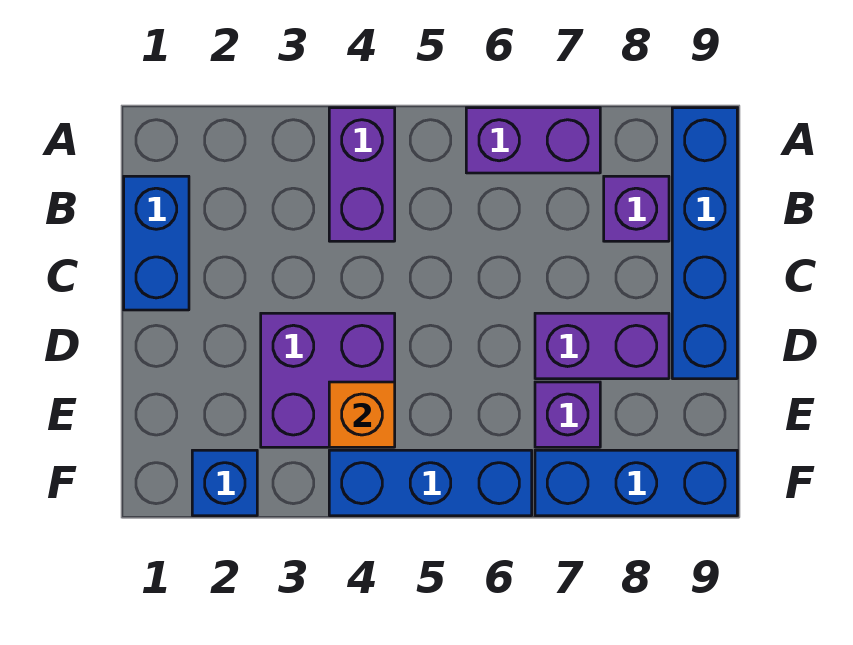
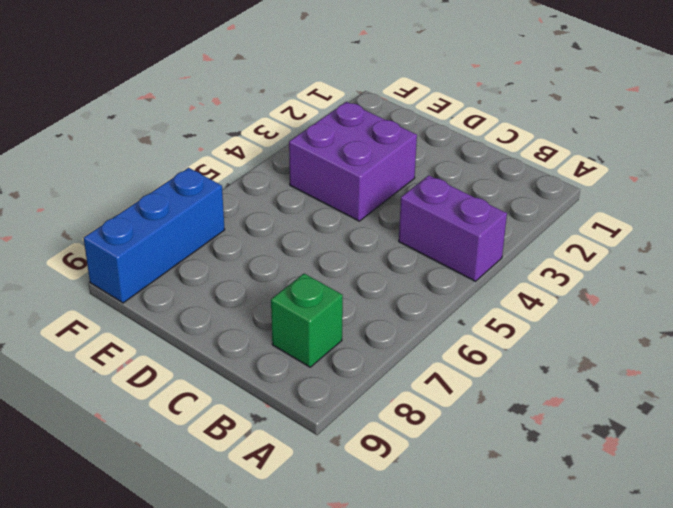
green brick B8 level 1 -> purple brick B8 level 1
none -> purple brick A6:A7 level 1
none -> blue brick A9:D9 level 1
none -> blue brick B1:C1 level 1

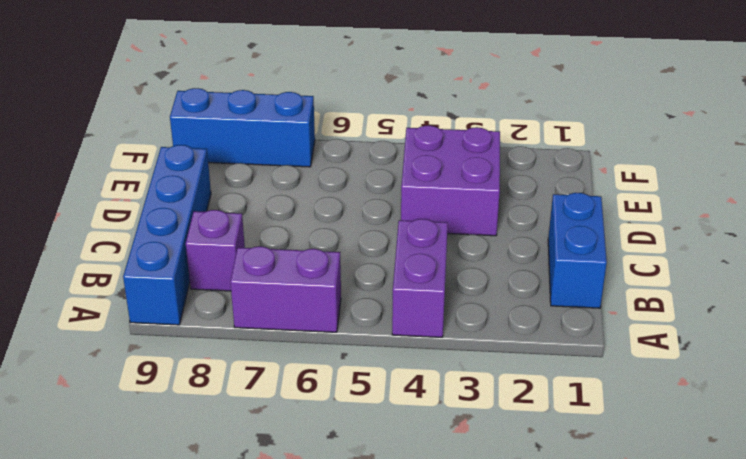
none -> purple brick D7:D8 level 1
none -> purple brick E7 level 1
none -> blue brick F2 level 1

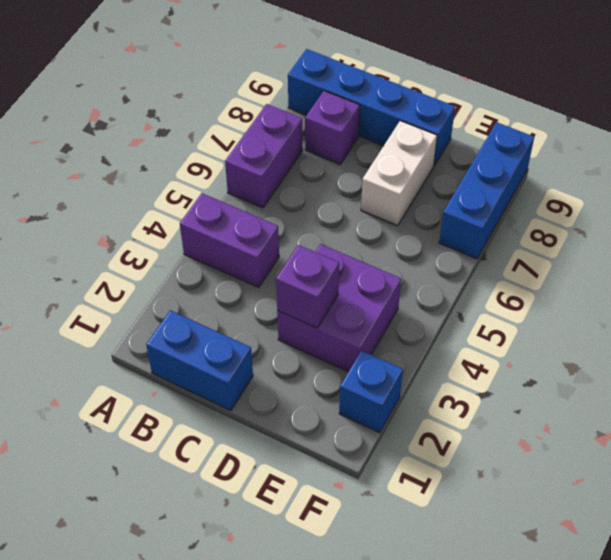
purple brick D3 level 2 -> purple brick E7 level 1
white brick D7:D8 level 1 -> purple brick D7:D8 level 1
none -> blue brick F4:F6 level 1
none -> orange brick E4 level 2

